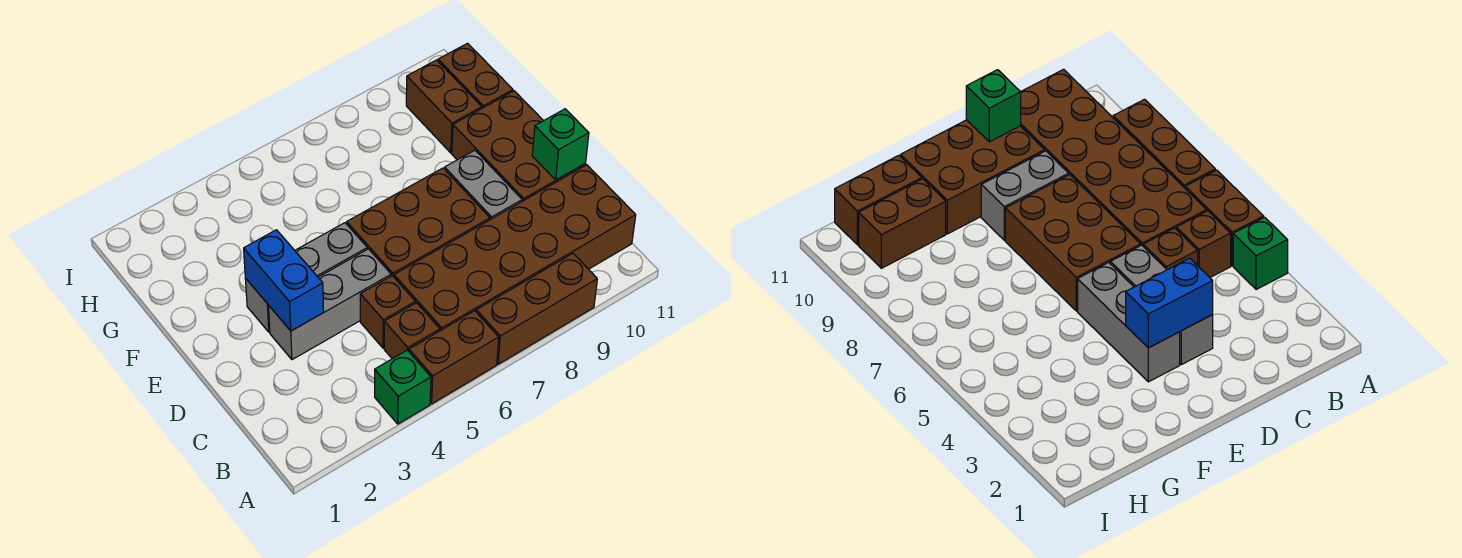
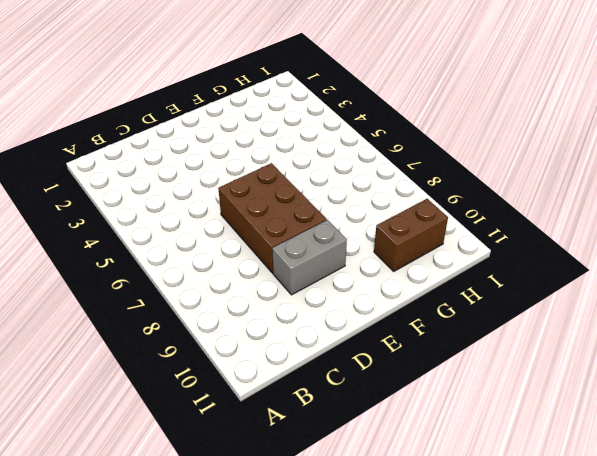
none -> green brick A4 level 1
none -> brown brick A5:A6 level 1
none -> brown brick A7:A9 level 1

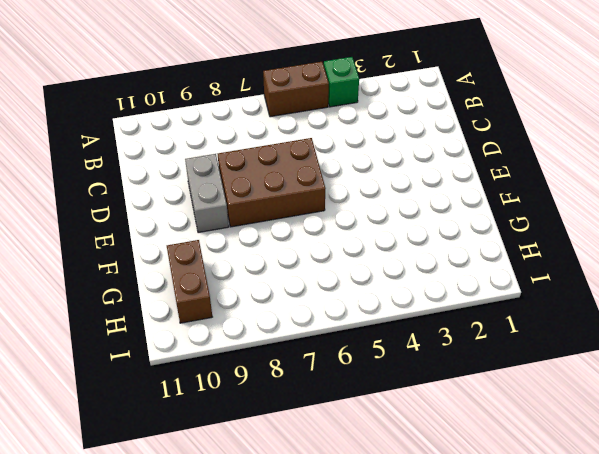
none -> brown brick A7:A9 level 1
none -> brown brick B5 level 1
none -> brown brick B6:C11 level 1

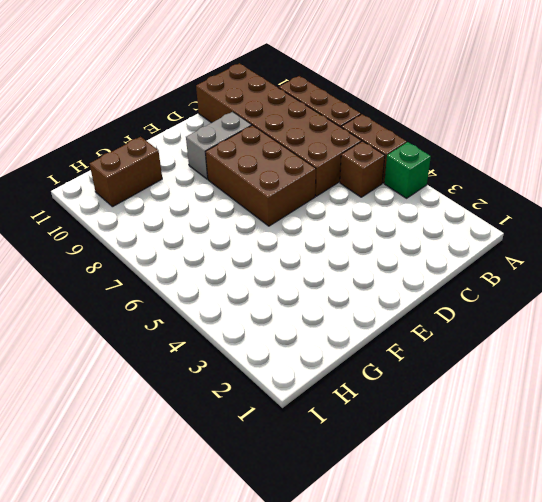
none -> brown brick C5 level 1
none -> grey brick D3:D5 level 1
none -> brown brick D10:F11 level 1

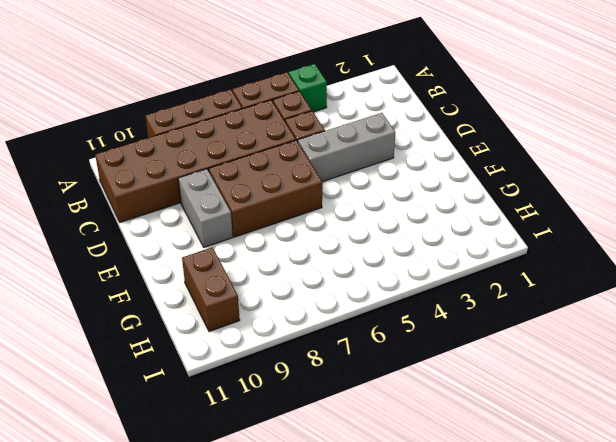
none -> brown brick D10:F11 level 1
none -> grey brick E3:E5 level 1
none -> brown brick G11:H11 level 1

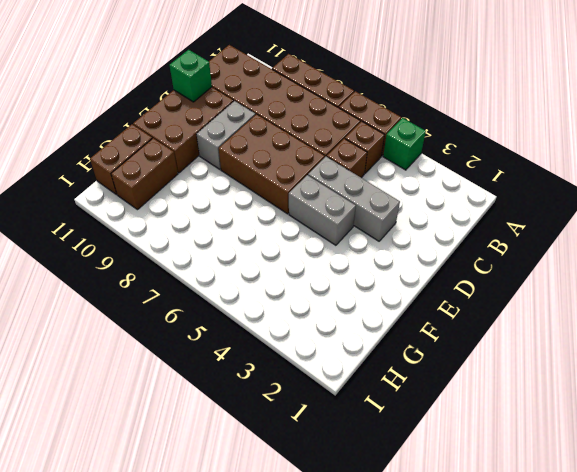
grey brick E4:E5 level 1 -> grey brick E3:E5 level 1
none -> blue brick D3:E3 level 2

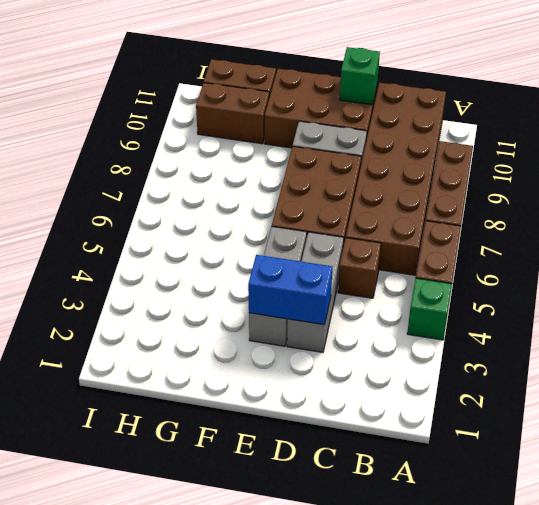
none -> brown brick B5 level 1

